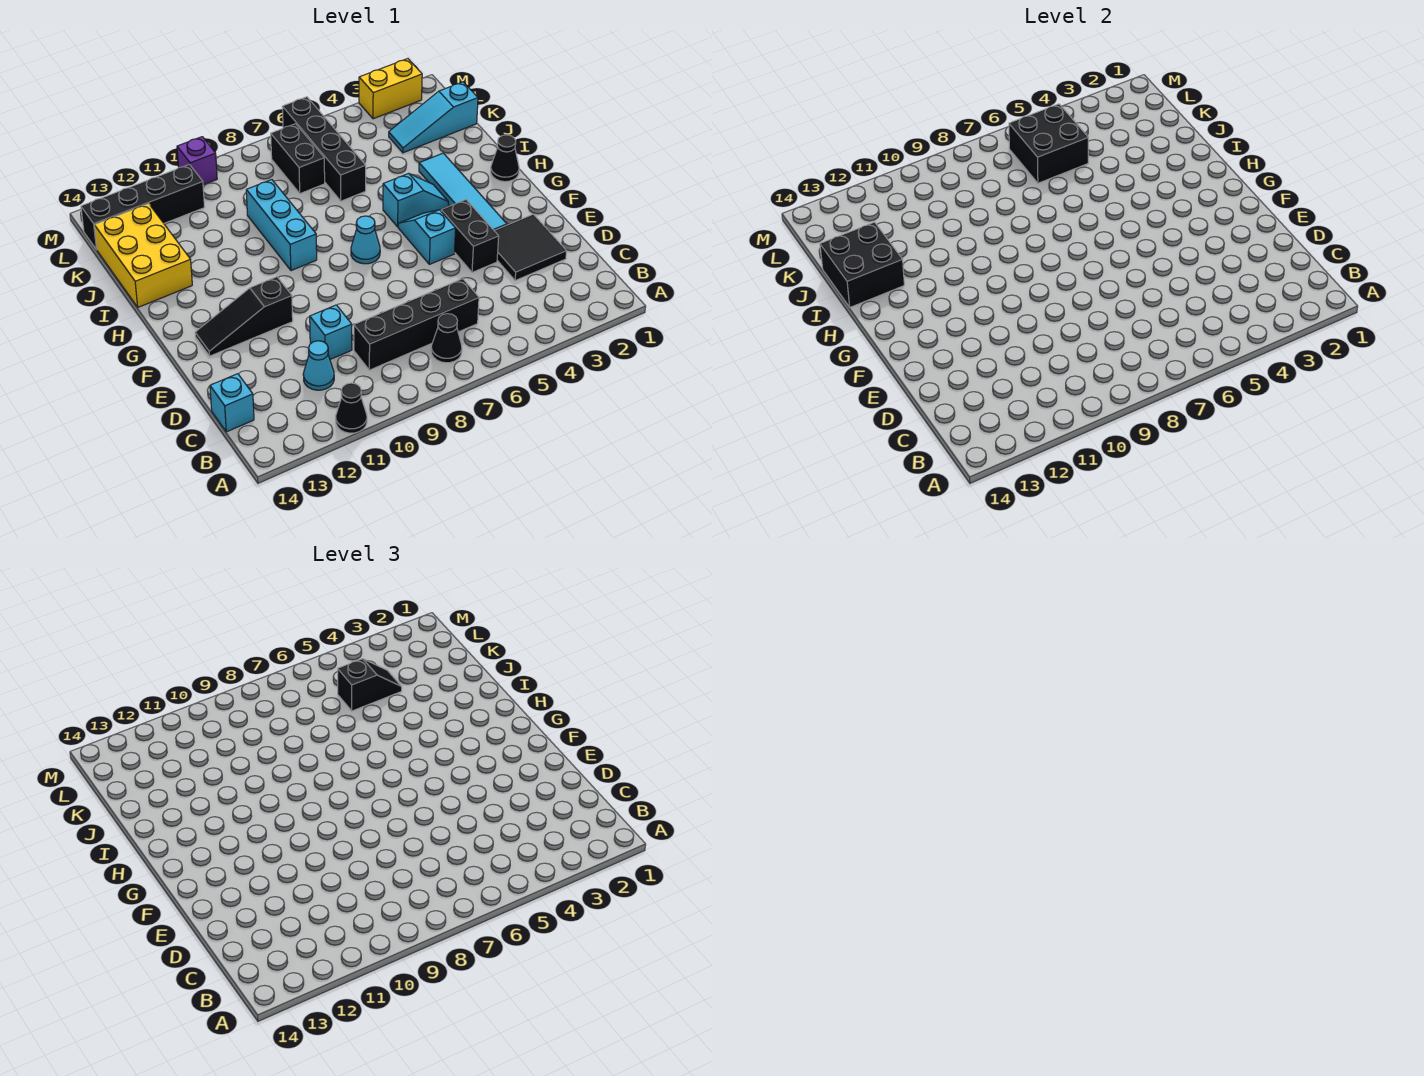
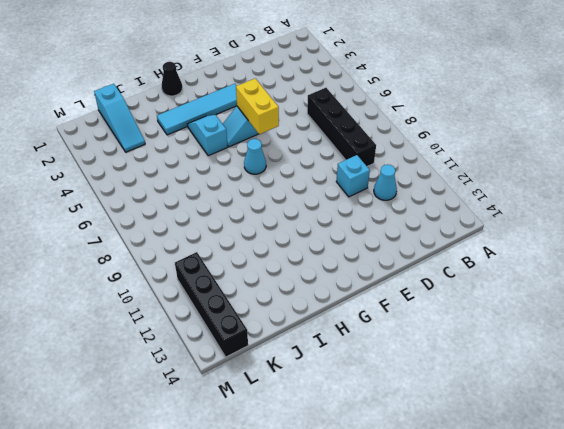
yellow brick F5:F6 level 2 -> yellow brick M2:M3 level 1
none -> black cone A11 level 1
none -> black cone B7 level 1
none -> cyan brick C14 level 1

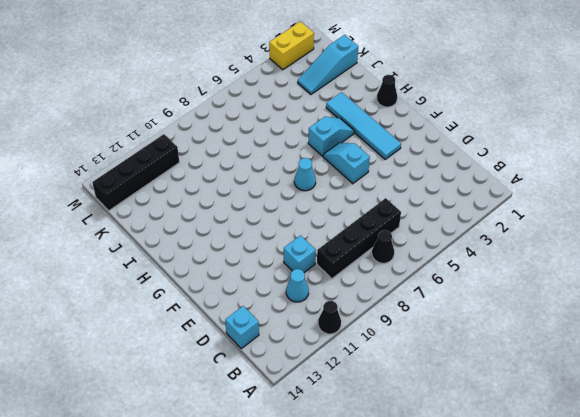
none -> black tile D2:E3 level 1
none -> black brick E4:F4 level 1
none -> black slope F11:F13 level 1 top 11

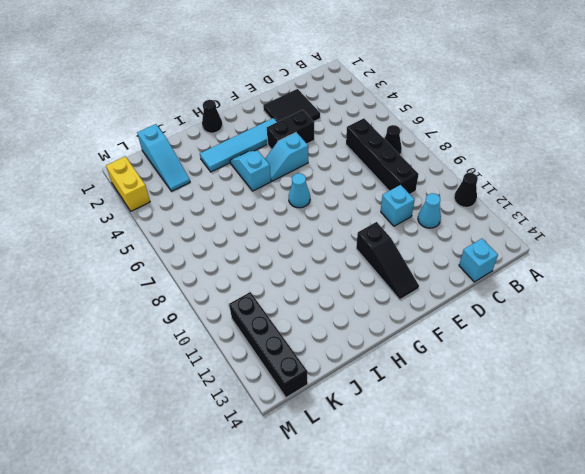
none -> cyan brick H9:J9 level 1
none -> yellow brick I13:K14 level 1
none -> black brick J6:M6 level 1

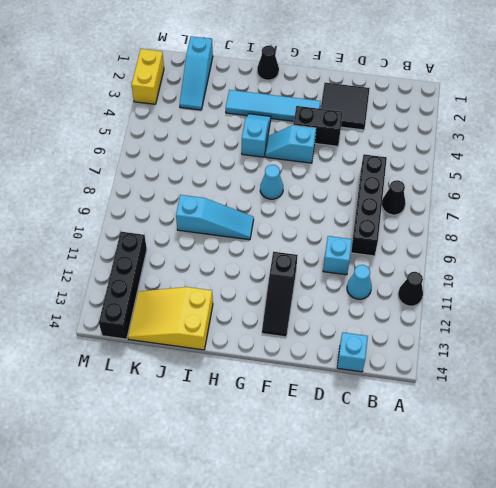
cyan slope H9:J9 level 1 top J -> cyan brick H9:J9 level 1
yellow slope I13:K14 level 1 top I -> yellow brick I13:K14 level 1
none -> black brick J6:M6 level 1
none -> black brick K7:L7 level 1
none -> purple brick M10 level 1

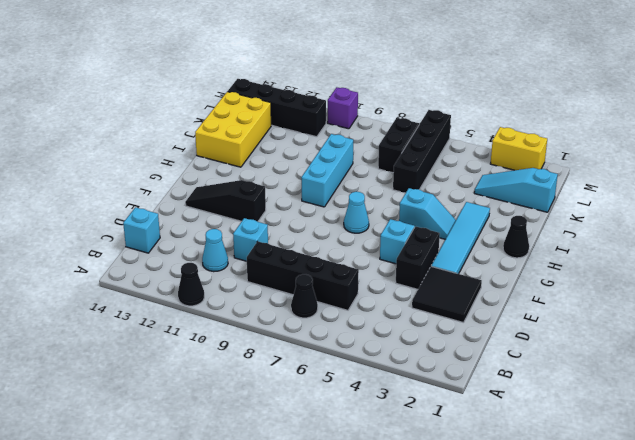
none -> black brick I13:J14 level 2
none -> black brick K5:L6 level 2
none -> black slope K4:K5 level 3 top 5

